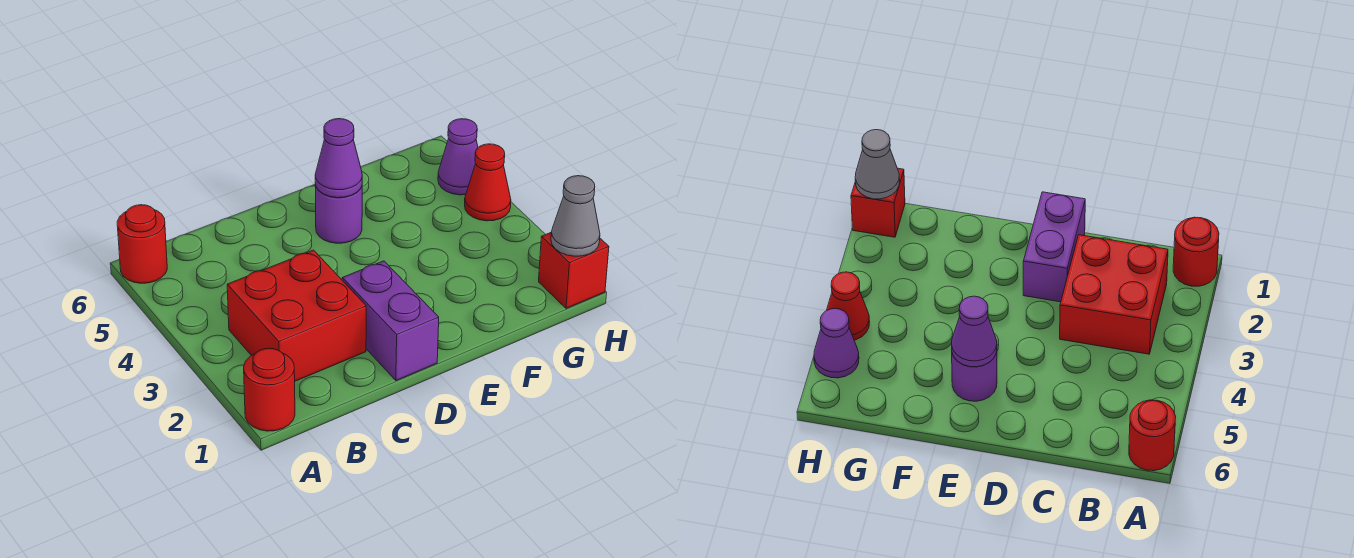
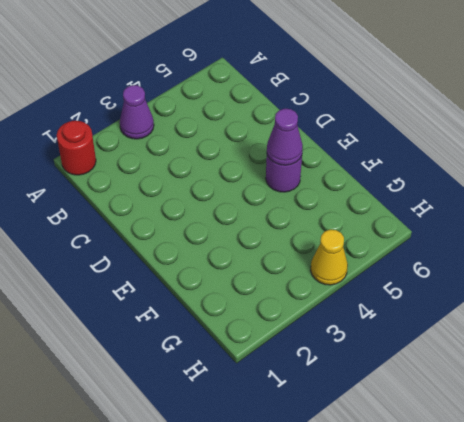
purple cone A3 level 1 -> purple cone H5 level 1
yellow cone H4 level 1 -> red cone H4 level 1
none -> red round brick A6 level 1
none -> red brick B2:C3 level 1

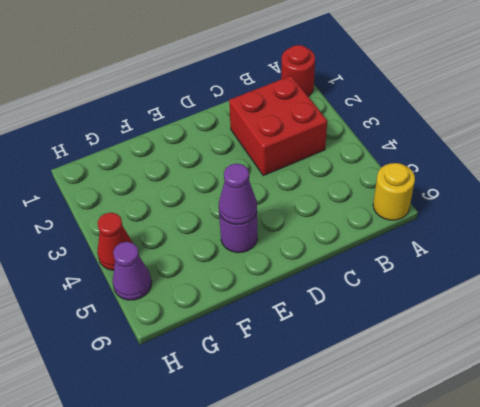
yellow round brick A6 level 1 -> red round brick A6 level 1
none -> purple brick D1:D2 level 1
none -> red brick H1 level 1

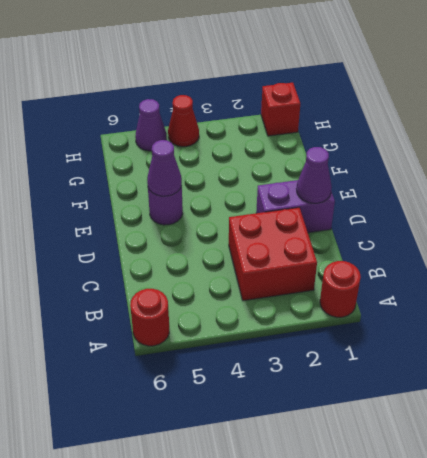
purple cone D1 level 2 -> none
none -> grey cone H1 level 2

